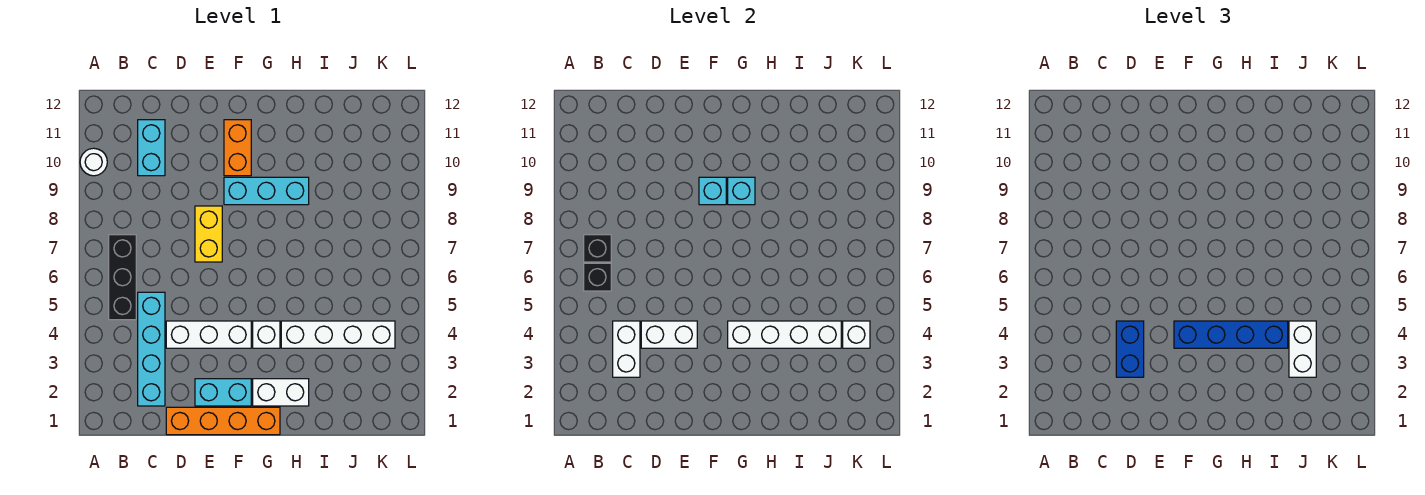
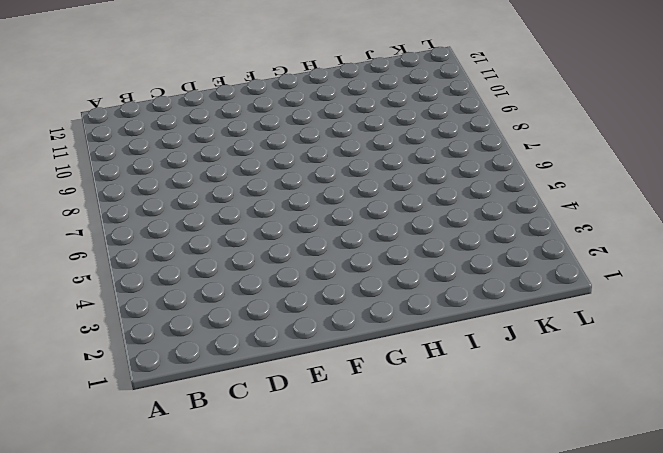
none -> white round brick A10 level 1
none -> black brick B5:B7 level 1
none -> cyan brick C2:C5 level 1

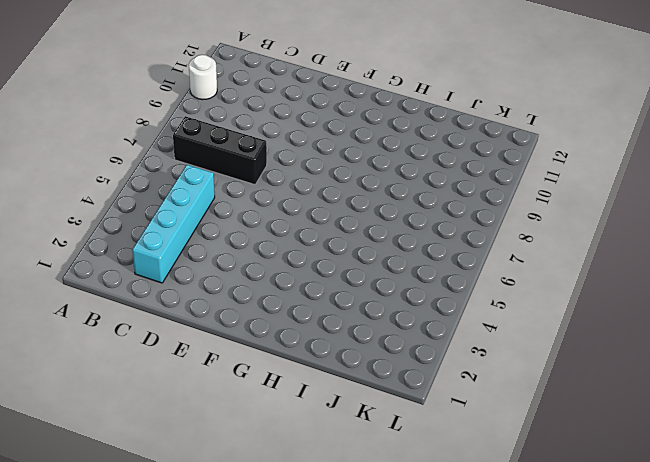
black brick B7:D7 level 1 -> black brick B5:B7 level 1
none -> cyan brick C10:C11 level 1
none -> orange brick D1:G1 level 1
none -> white brick D4:F4 level 1

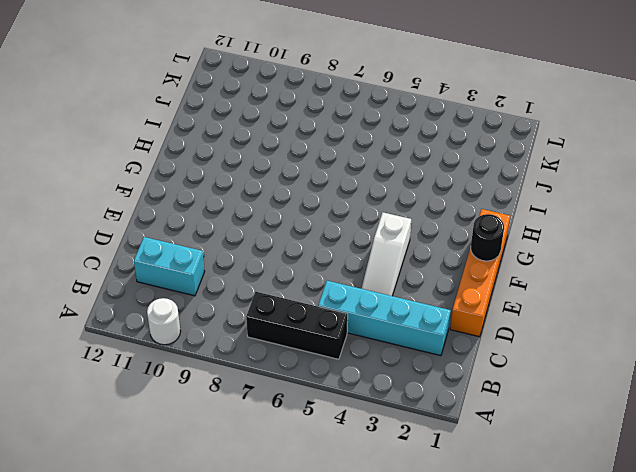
white slope D4:F4 level 1 top F -> white brick D4:F4 level 1
black round brick F1 level 2 -> none
none -> cyan brick E2:F2 level 1
none -> yellow brick E7:E8 level 1
none -> cyan brick F9:H9 level 1

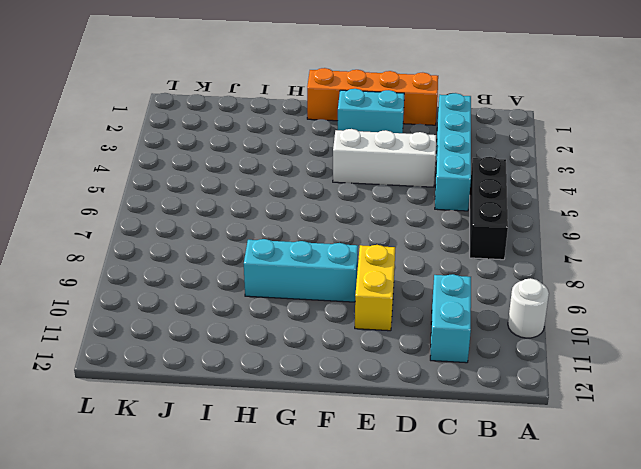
yellow brick E9:E10 level 1 -> yellow brick E7:E8 level 1
none -> orange brick F10:F11 level 1
none -> white brick G2:H2 level 1
none -> white brick G4 level 1

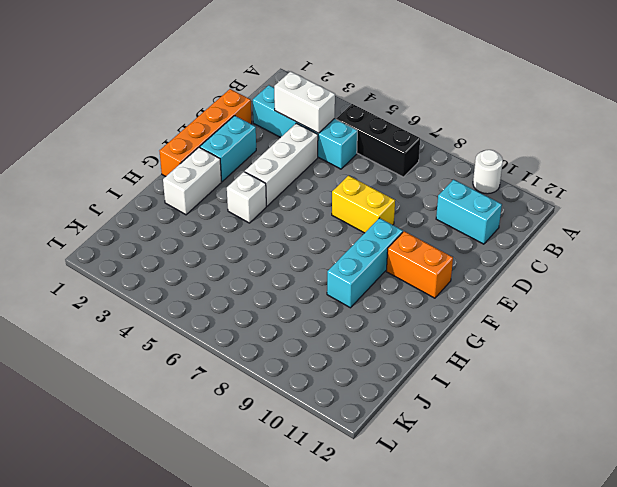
none -> white brick H4:K4 level 1
none -> black brick B6 level 2
none -> black brick B7 level 2

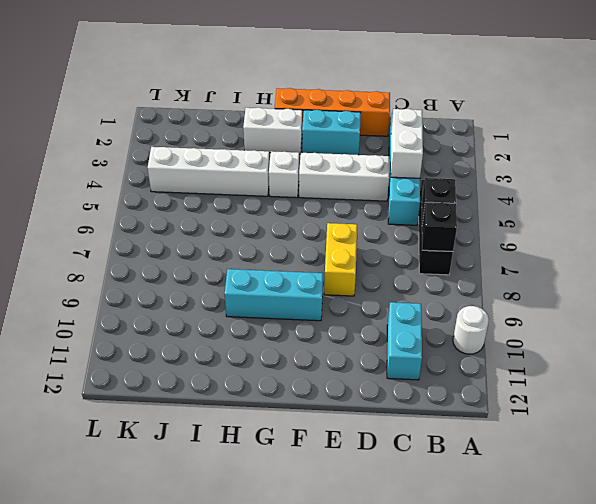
none -> orange brick F10:F11 level 1
none -> white brick D4:E4 level 2
none -> cyan brick F9 level 2

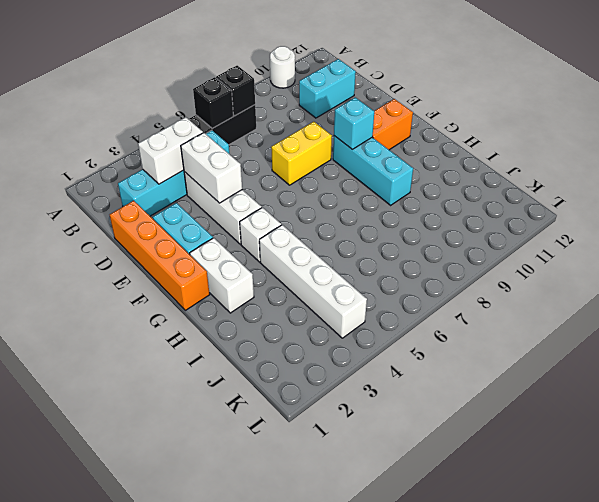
none -> white brick G4:J4 level 2
none -> cyan brick G9 level 2
none -> white brick K4 level 2

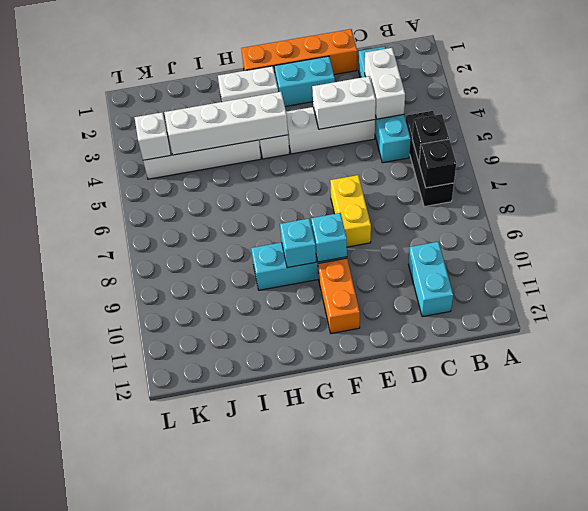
none -> white round brick A10 level 1
none -> blue brick D3:D4 level 3
none -> blue brick F4:I4 level 3

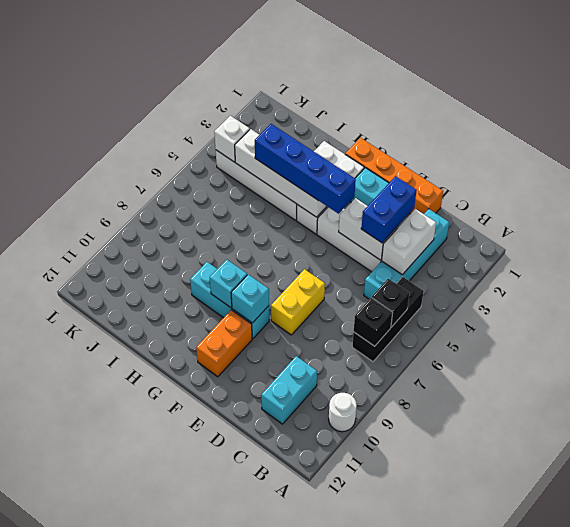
none -> white brick J3:J4 level 3

